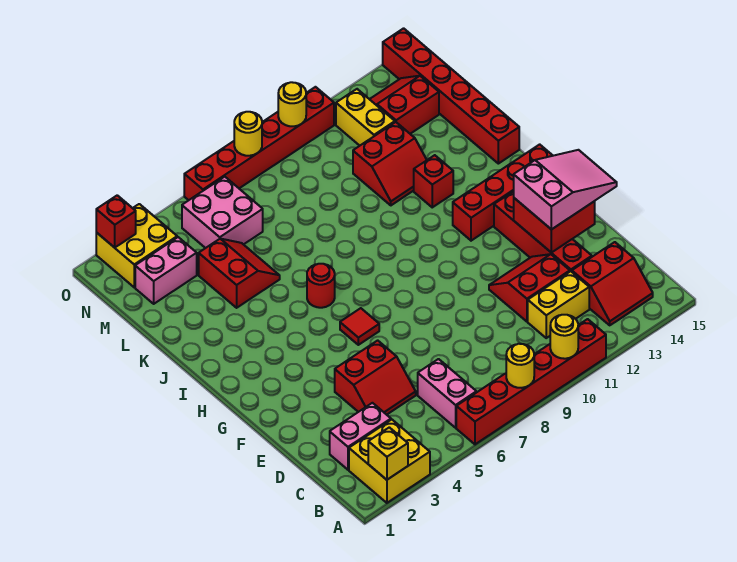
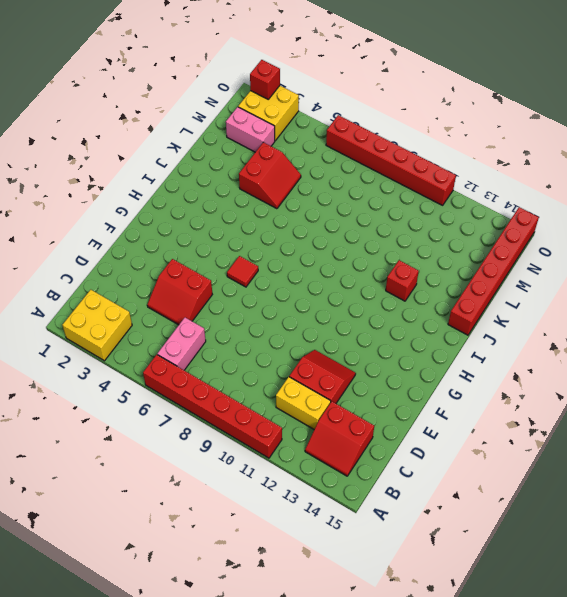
none -> pink brick C2:C3 level 1
none -> red brick D13:G13 level 1
none -> red brick H12:H15 level 1
none -> red round brick I6 level 1

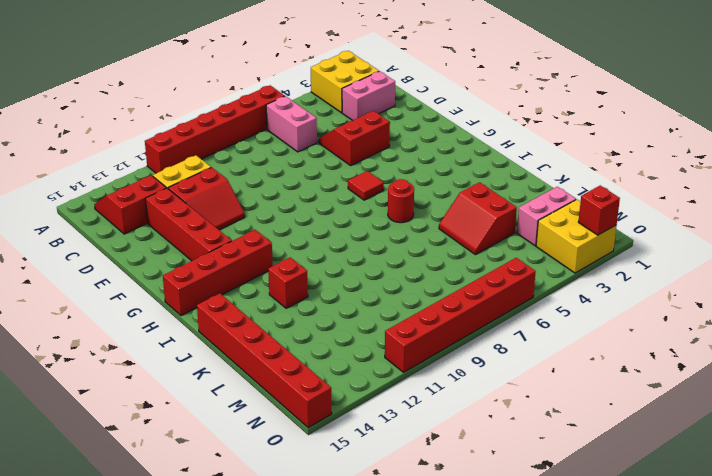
none -> red slope K11:L12 level 1 top L
none -> pink brick M5:N6 level 1
none -> yellow brick M12:N12 level 1
none -> red slope M13:N14 level 1 top M

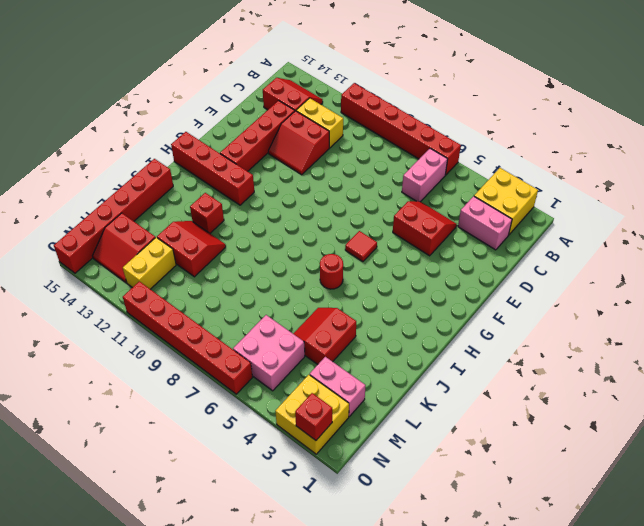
none -> yellow brick A2 level 2
none -> yellow round brick A8 level 2
none -> yellow round brick A10 level 2
none -> red brick E13:F14 level 2

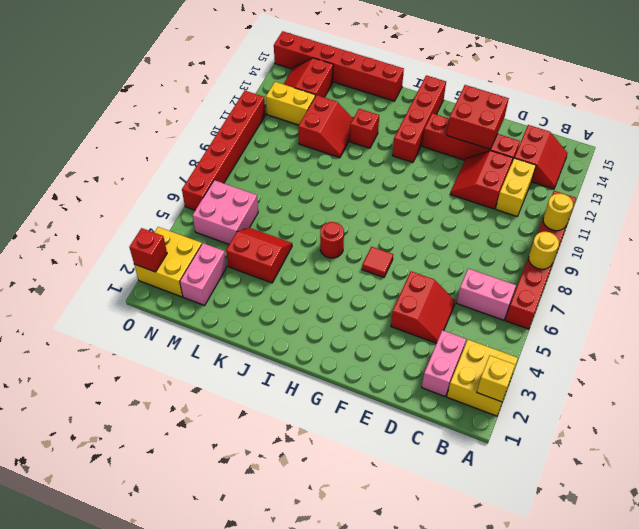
none -> yellow round brick O8 level 2
none -> yellow round brick O10 level 2
none -> pink slope E13:F15 level 3 top 13

